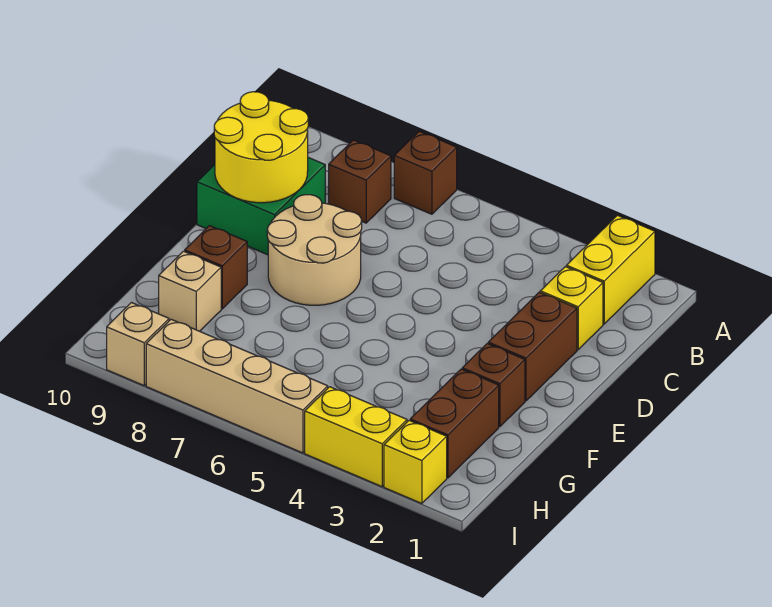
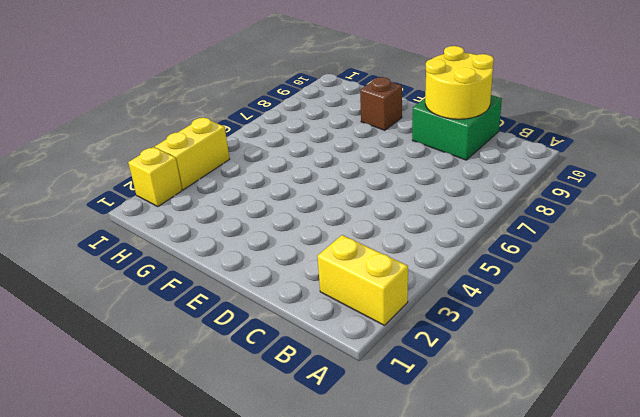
none -> brown brick A7 level 1
none -> brown brick B8 level 1
none -> yellow brick C2 level 1

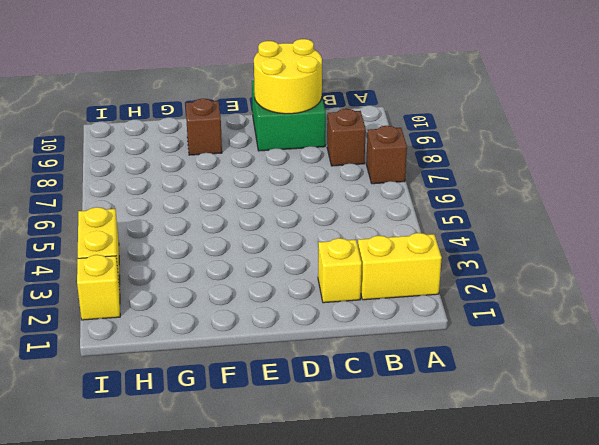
none -> brown brick D2:E2 level 1
none -> tan round brick D7:E8 level 1
none -> brown brick F2 level 1

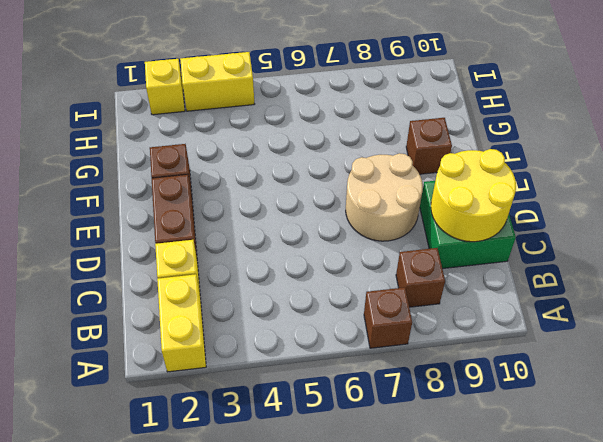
none -> brown brick G2:H2 level 1
none -> tan brick G9 level 1
none -> tan brick I5:I8 level 1

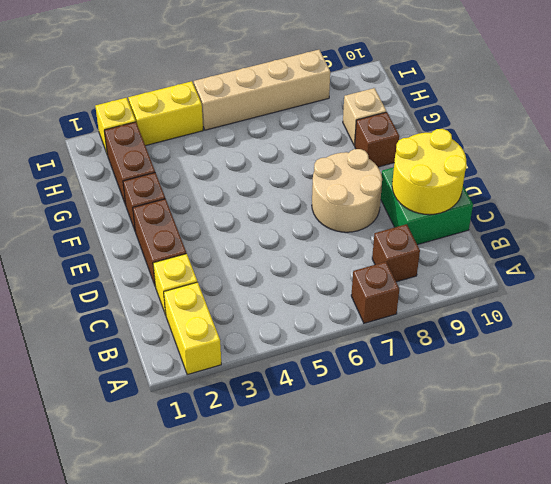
none -> tan brick I9 level 1

